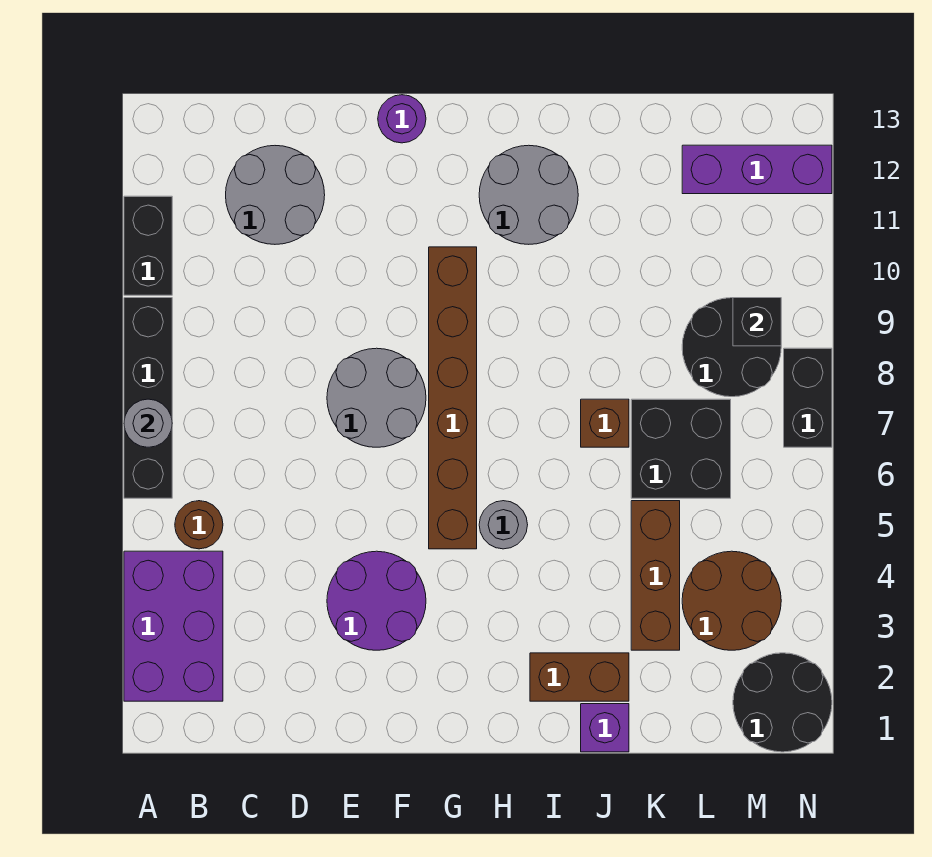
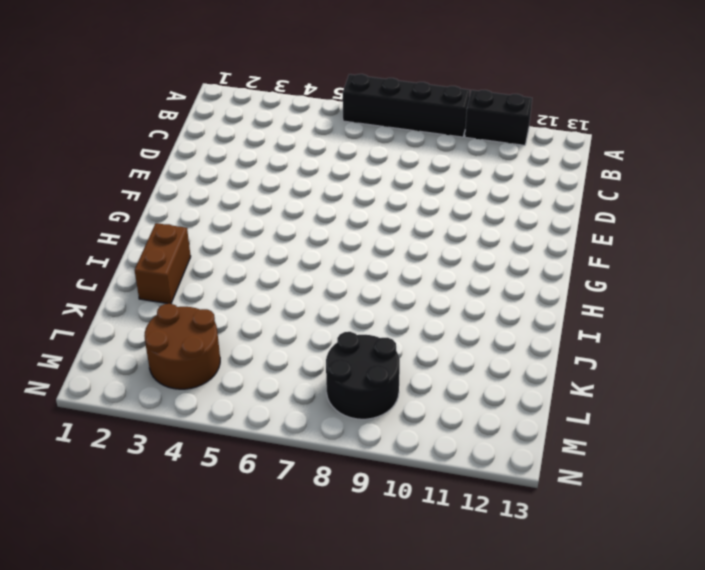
none -> purple brick A2:B4 level 1
none -> brown round brick B5 level 1
none -> grey round brick C11:D12 level 1

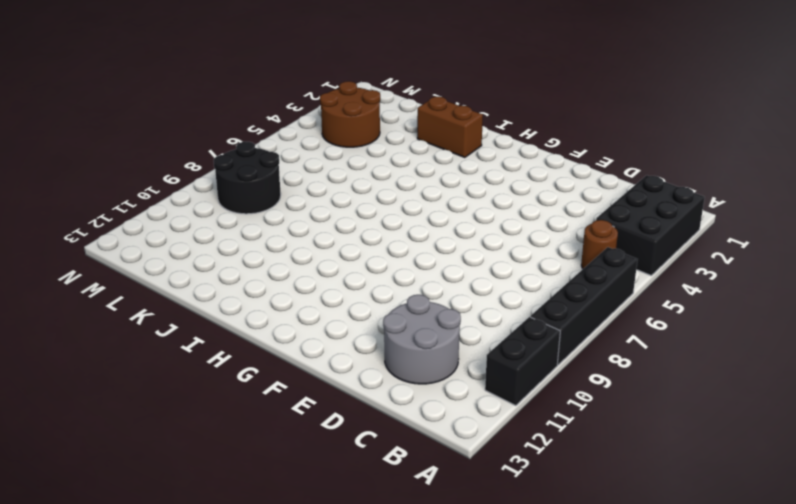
black brick A2:B4 level 1 -> purple brick A2:B4 level 1
none -> purple round brick E3:F4 level 1
none -> grey round brick E7:F8 level 1
none -> purple round brick F13 level 1

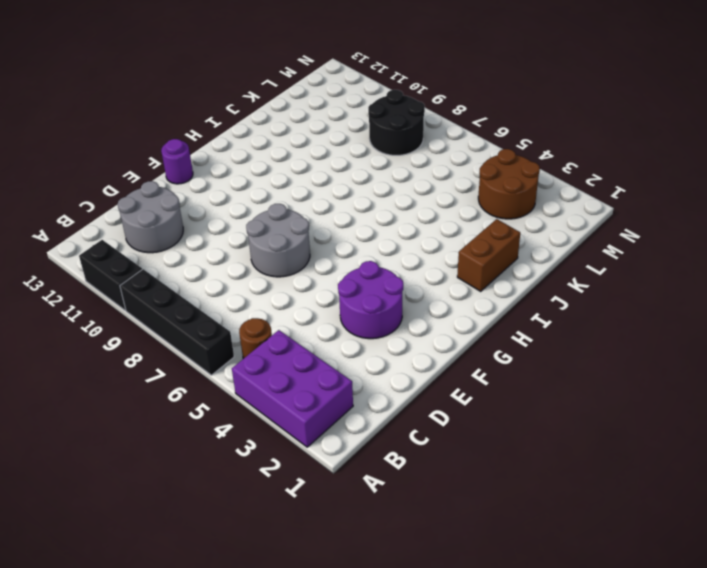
none -> brown brick G5:G10 level 1
none -> grey round brick H5 level 1
none -> grey round brick H11:I12 level 1

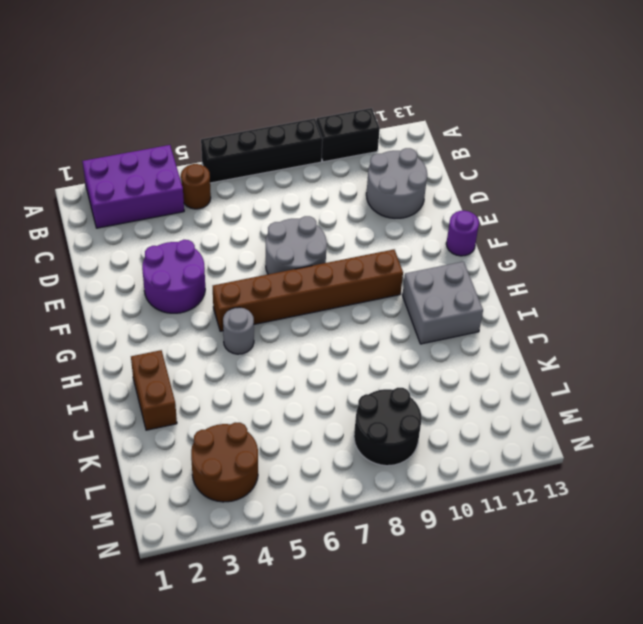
grey brick H11:I12 level 1 -> grey round brick H11:I12 level 1
none -> purple brick J1 level 1
none -> brown brick J7 level 1
none -> brown brick K3:K5 level 1

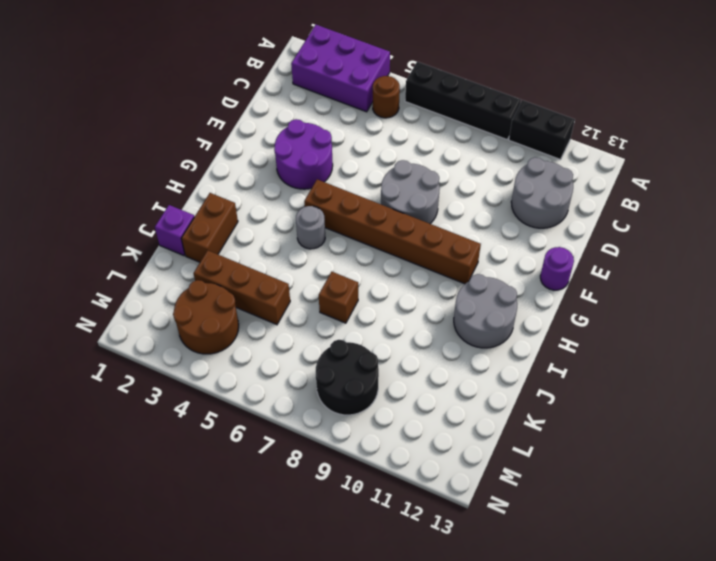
none -> black brick K6:L7 level 1
none -> purple brick L12:N12 level 1
none -> black round brick M1:N2 level 1

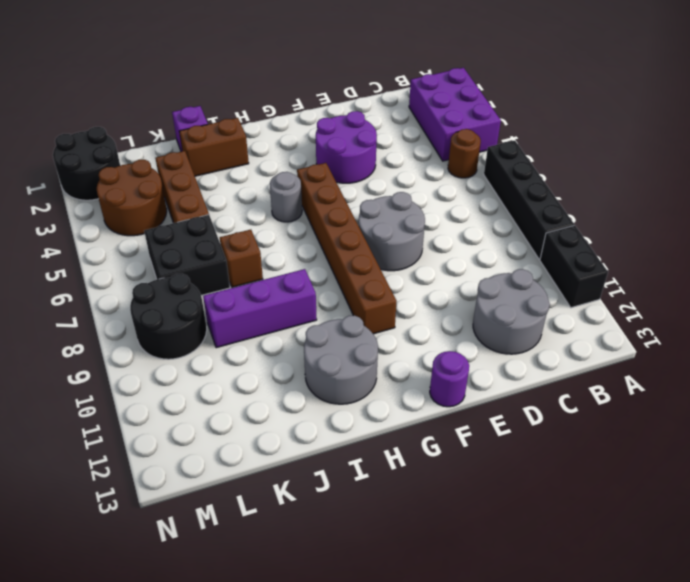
purple brick I9:K9 level 1 -> purple brick L12:N12 level 1
none -> black brick N7:N8 level 1
none -> grey round brick A7 level 2
none -> black brick M9 level 2

